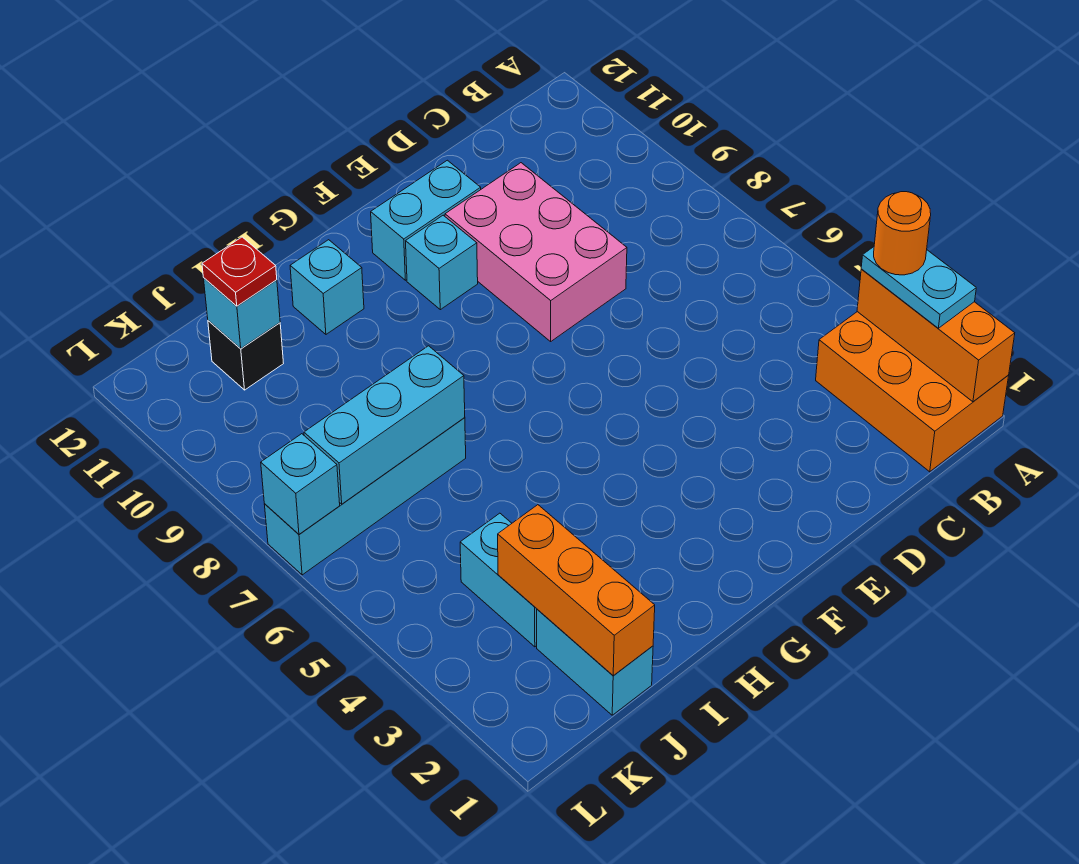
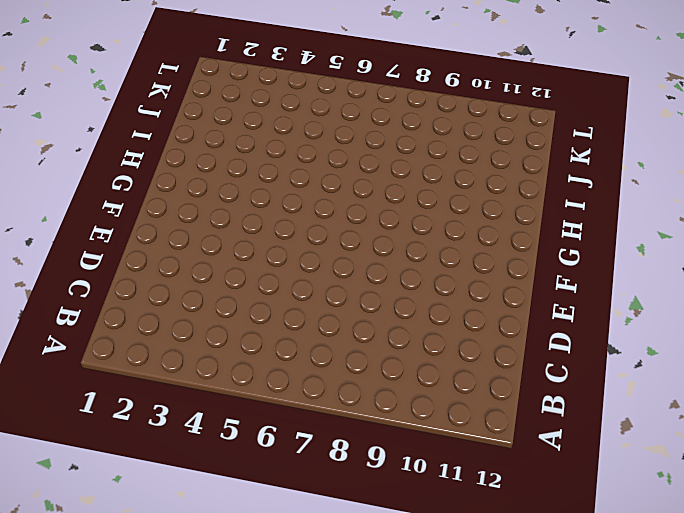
none -> orange brick A1:B3 level 1
none -> pink brick D8:E10 level 1
none -> cyan brick E11:F11 level 1

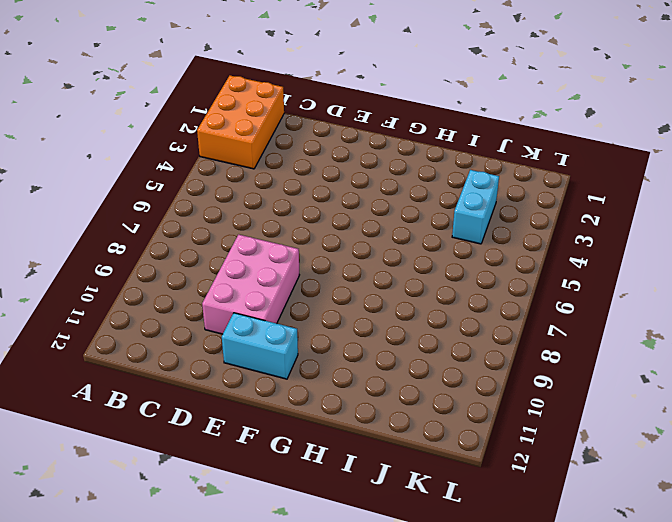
none -> cyan brick F10 level 1
none -> cyan brick H11 level 1
none -> cyan brick I7:L7 level 1

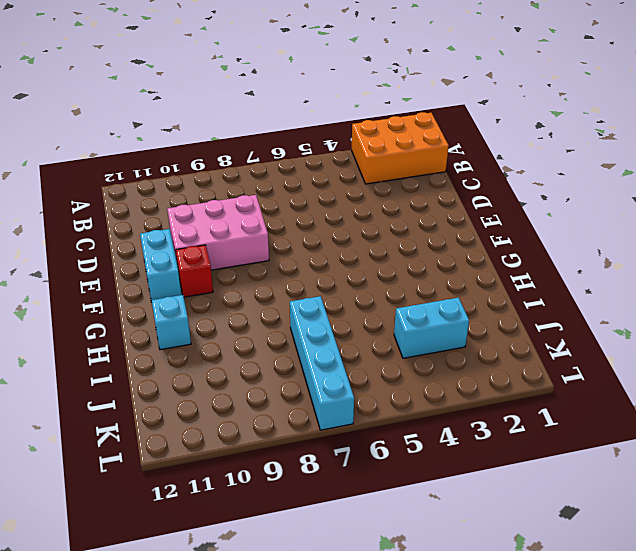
red brick F10 level 1 -> cyan brick F10 level 1
none -> cyan brick J1:J2 level 1
none -> black brick J11 level 1
none -> orange brick A1:A3 level 2

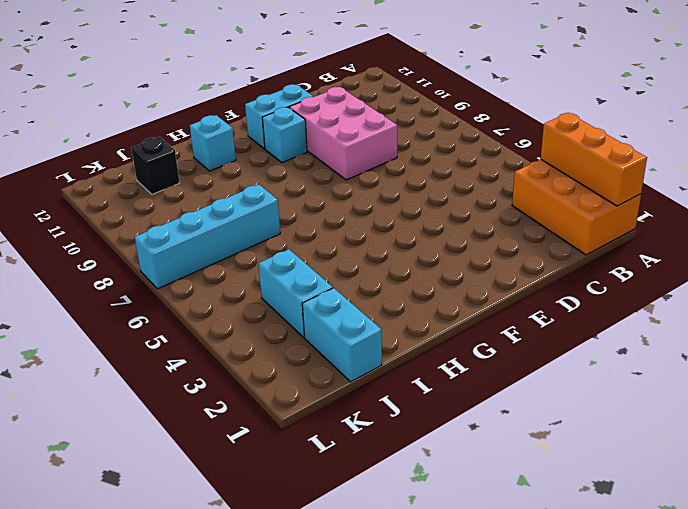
none -> cyan brick I7:K7 level 2
none -> orange brick J1:J3 level 2
none -> cyan brick J11 level 2

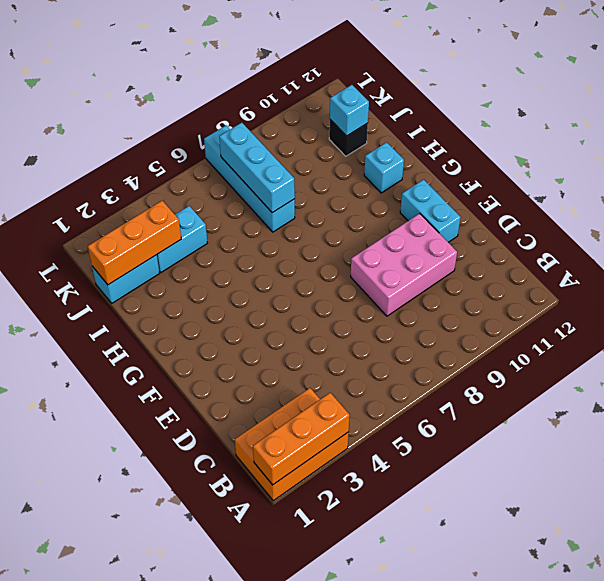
none -> cyan brick F10 level 1
none -> cyan brick L7 level 2
none -> cyan plate A2:A3 level 3

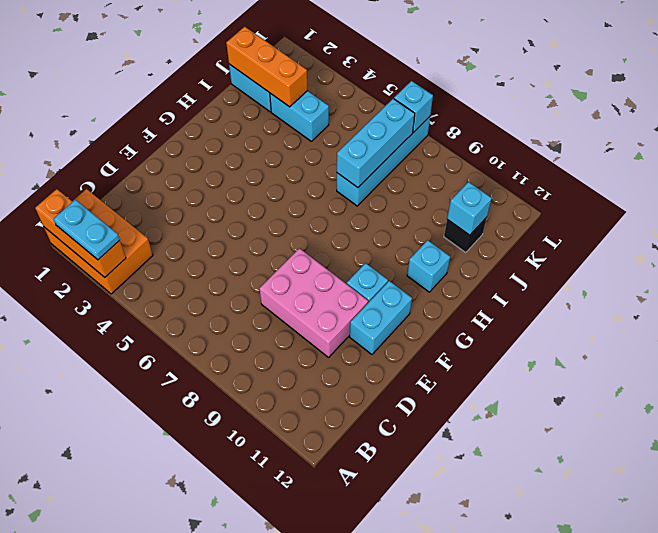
none -> red plate J11 level 3
none -> orange round brick A3 level 4

